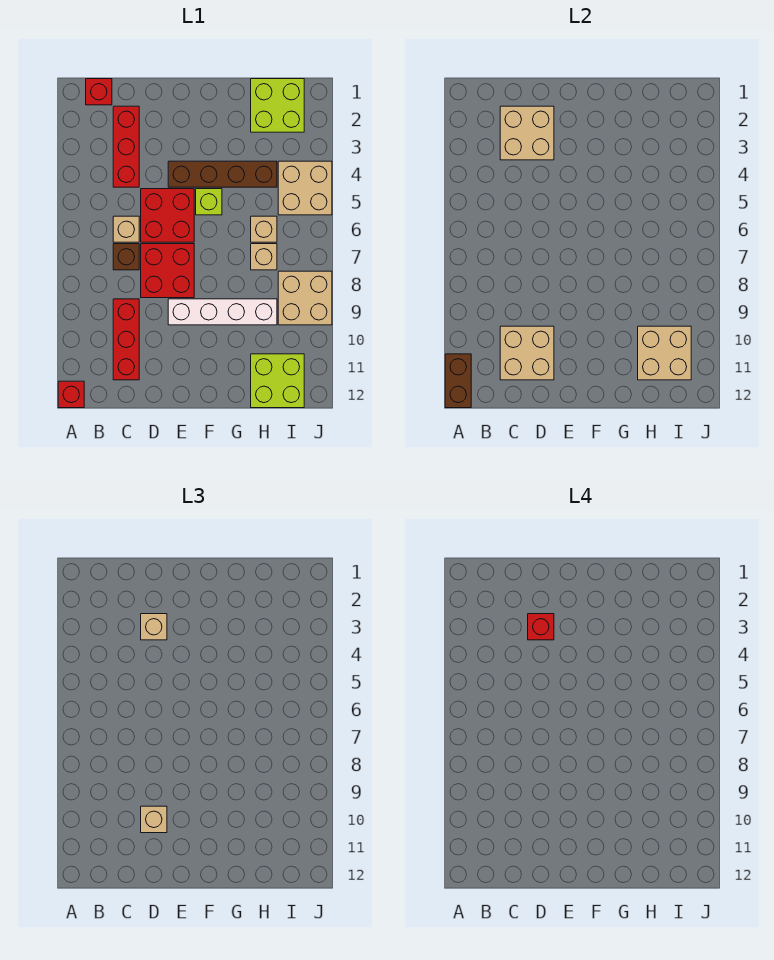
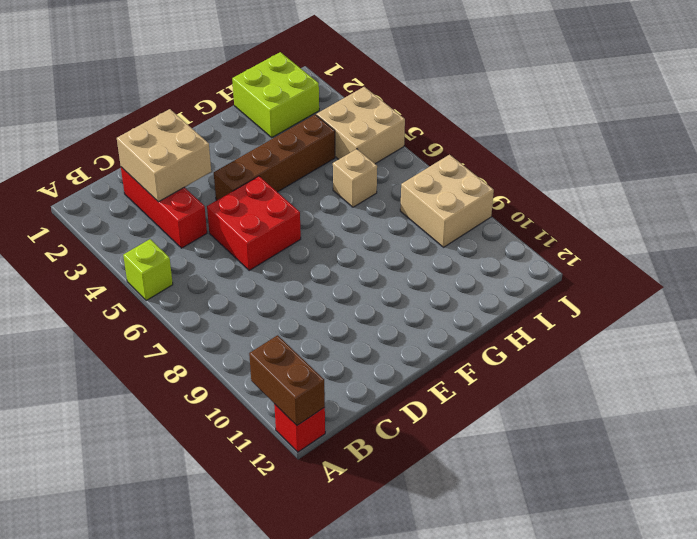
lime brick A5 level 1 -> lime brick F5 level 1
none -> red brick B1 level 1
none -> tan brick C6 level 1
none -> brown brick C7 level 1

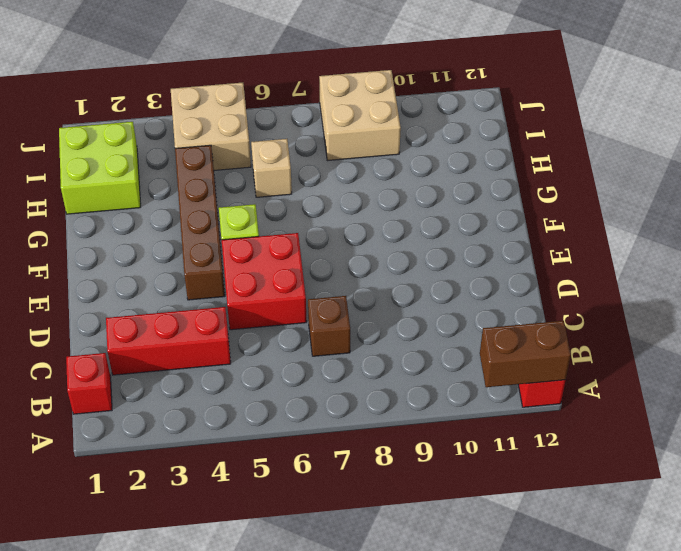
none -> tan brick C6 level 1
none -> red brick C9:C11 level 1
none -> red brick D7:E8 level 1

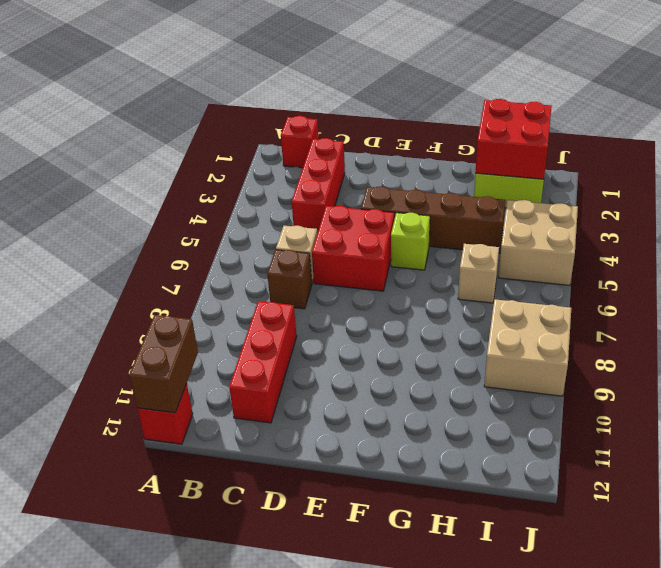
red brick H1:I2 level 2 -> red brick D7:E8 level 1
none -> white brick E9:H9 level 1
none -> tan brick H7 level 1
none -> lime brick H11:I12 level 1

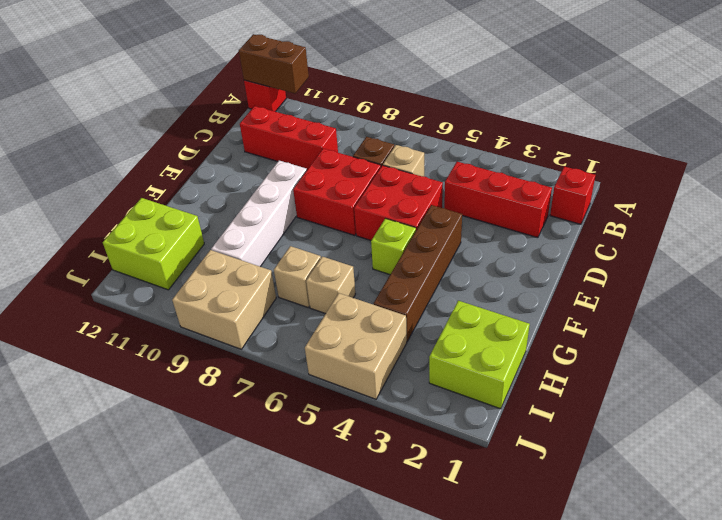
none -> tan brick C2:D3 level 2
none -> tan brick C10:D11 level 2
none -> tan brick H10:I11 level 2

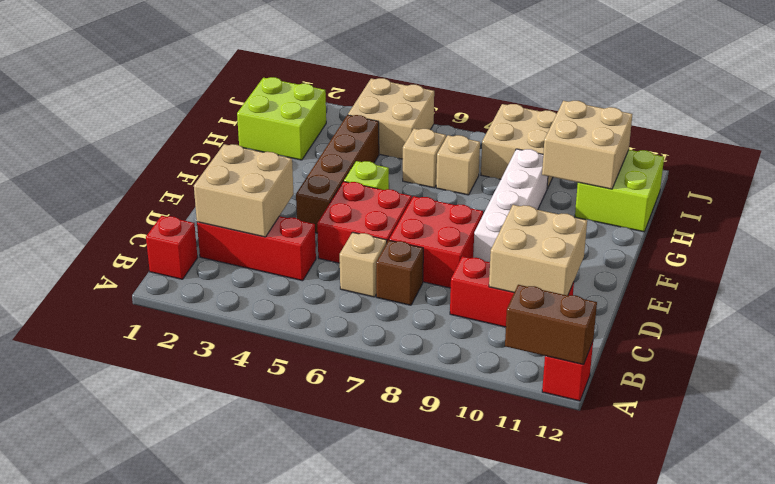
none -> tan brick D3 level 3
none -> tan brick D10 level 3
none -> red brick D3 level 4

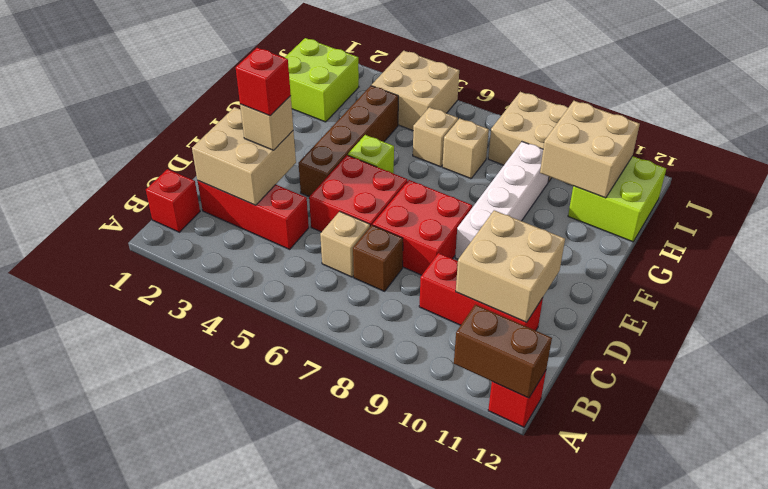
none -> tan brick D10 level 3

